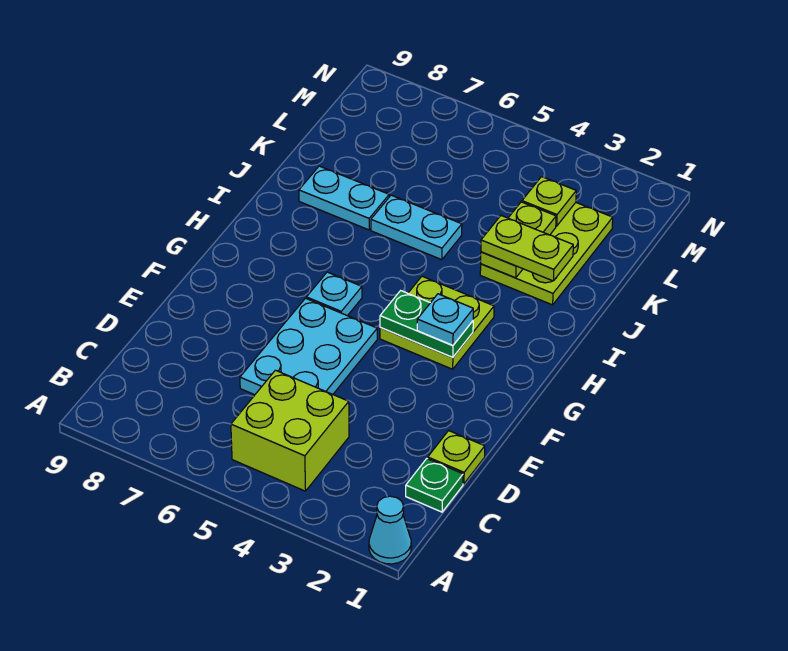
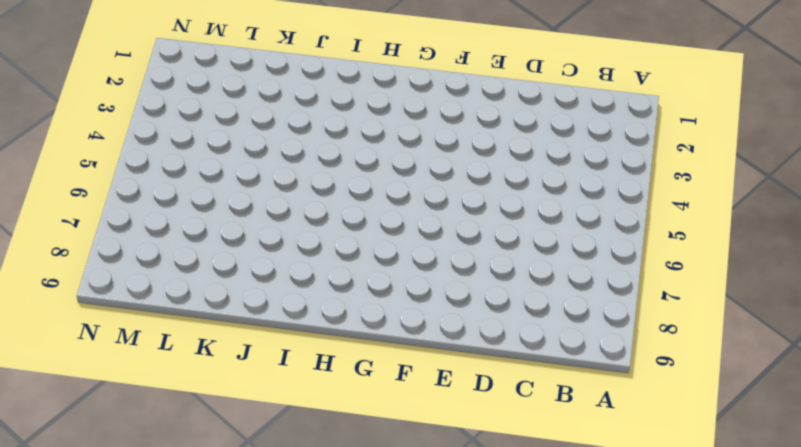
none -> cyan cone A1 level 1
none -> lime brick B4:C5 level 1
none -> green plate C1 level 1

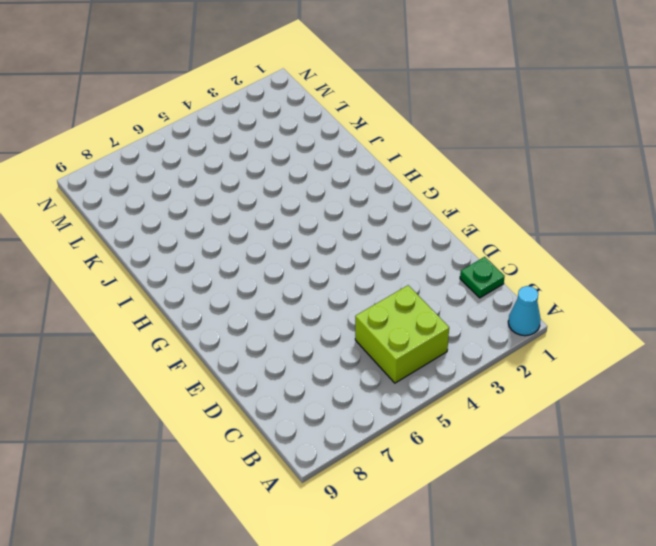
none -> lime plate D1 level 1
none -> cyan plate D5:F6 level 1
none -> lime plate G3:H4 level 1

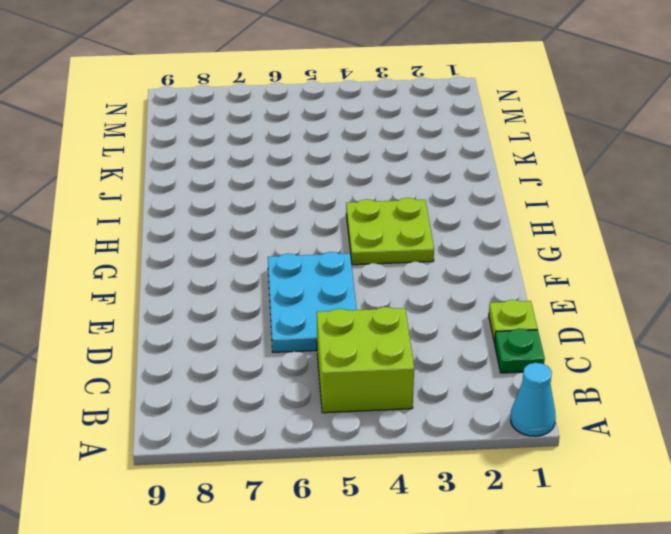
none -> cyan plate G6 level 1
none -> lime plate J2:L3 level 1
none -> cyan plate J5:J6 level 1

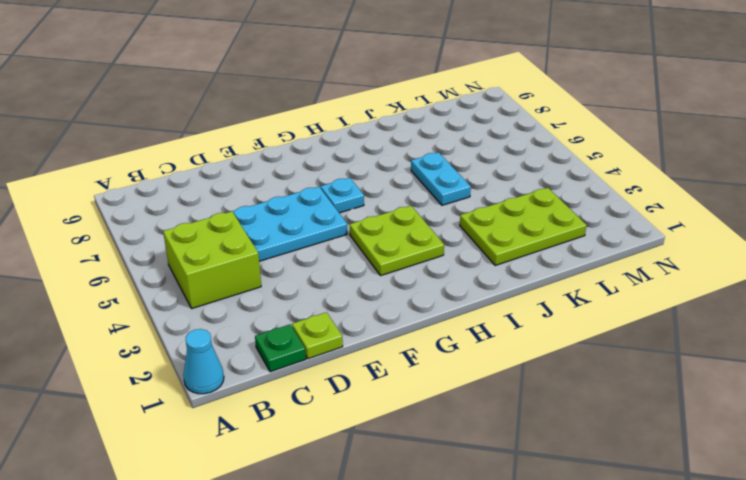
none -> cyan plate J7:J8 level 1
none -> green plate G3:G4 level 2
none -> lime plate J3:K3 level 2

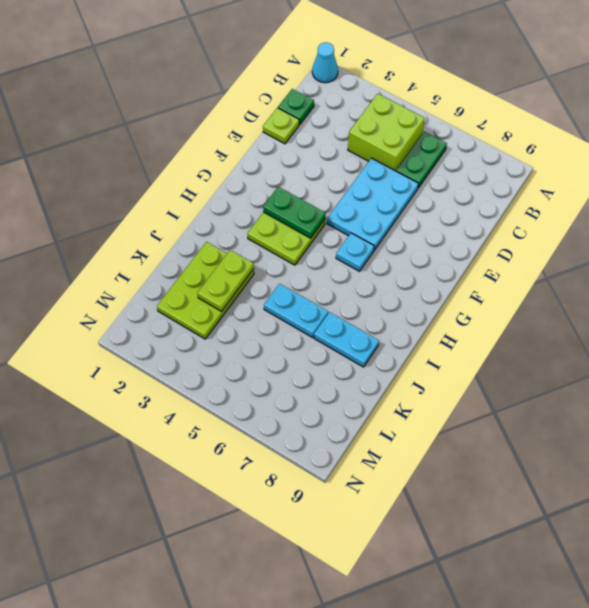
green plate B6:C6 level 1 -> none
none -> lime plate L3 level 2
none -> cyan plate G3 level 3
none -> lime plate J2:J3 level 3

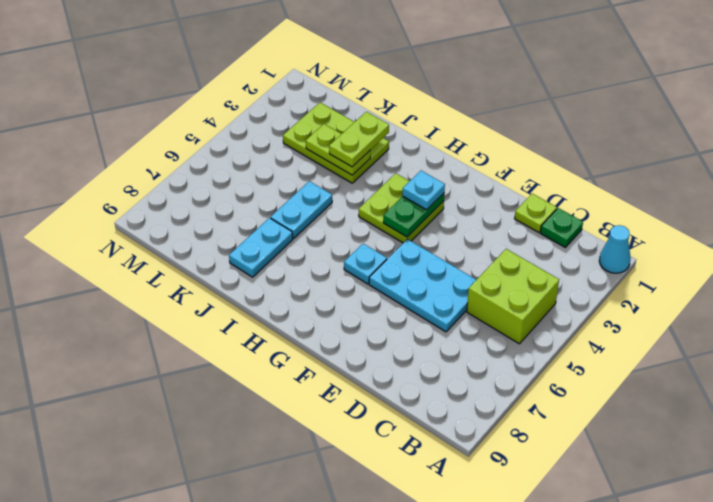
none -> lime plate L3 level 2

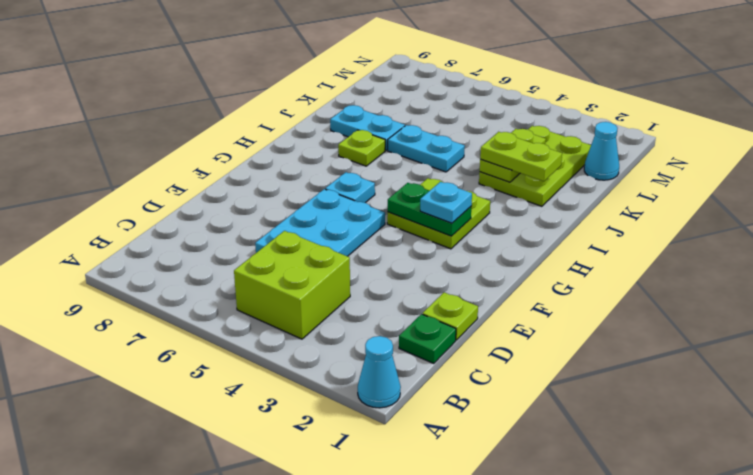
lime plate I7 level 1 -> lime plate L3 level 2
cyan cone L1 level 1 -> none

